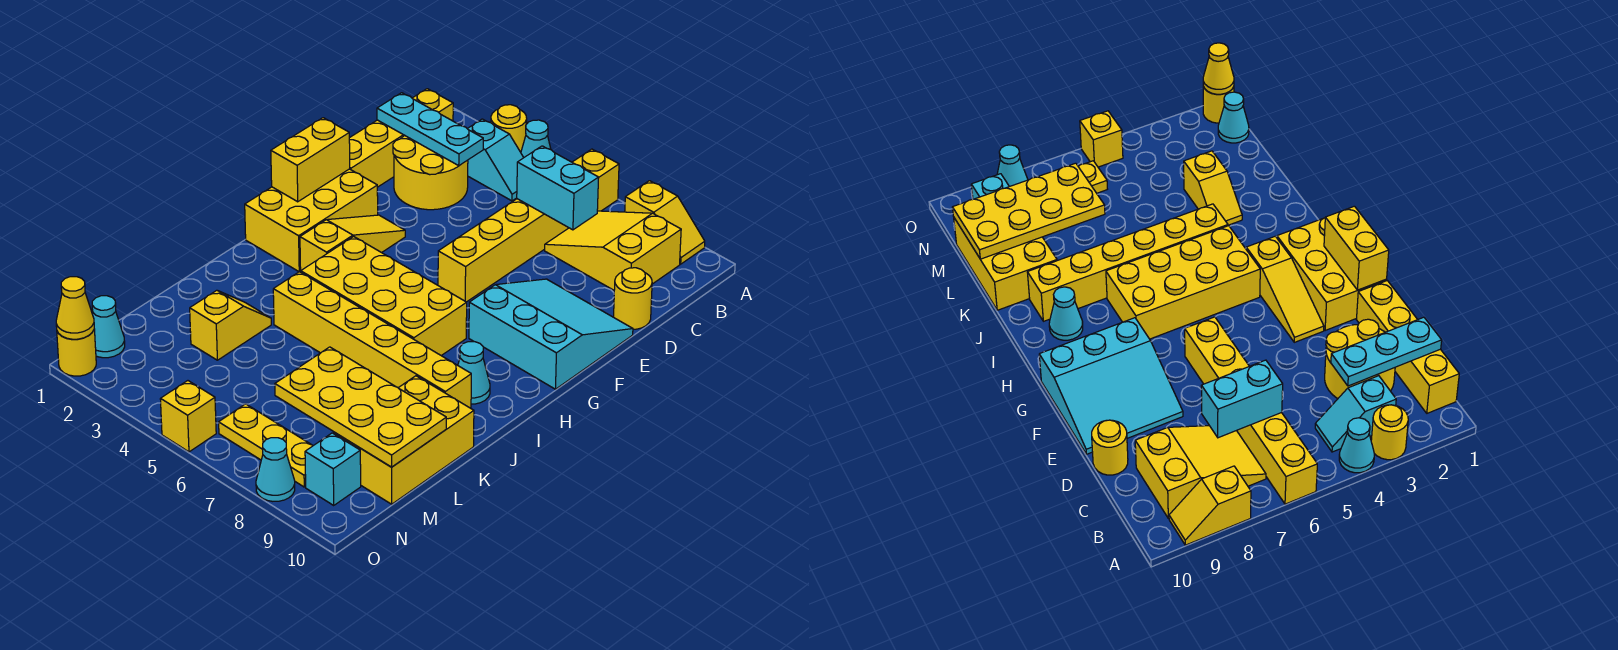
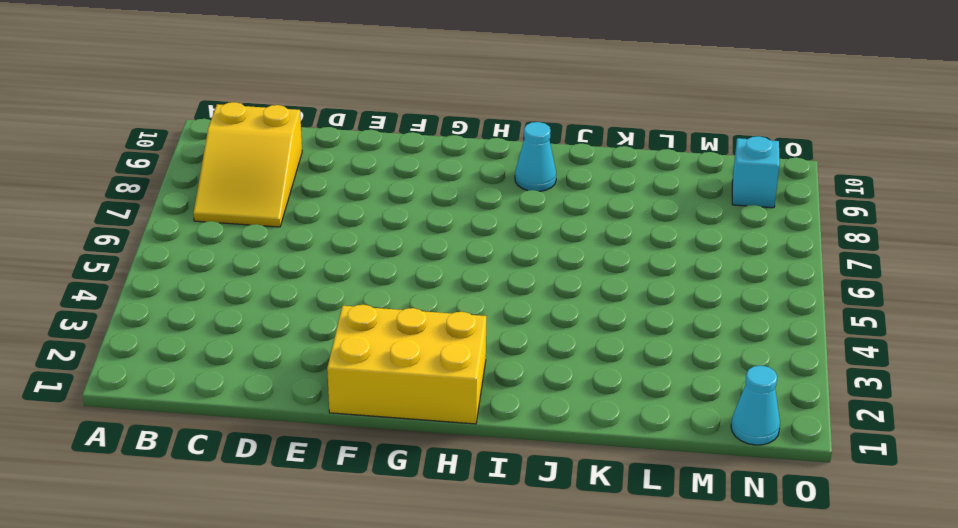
none -> yellow round brick A3 level 1
none -> cyan cone A4 level 1
none -> yellow brick A6:F6 level 1

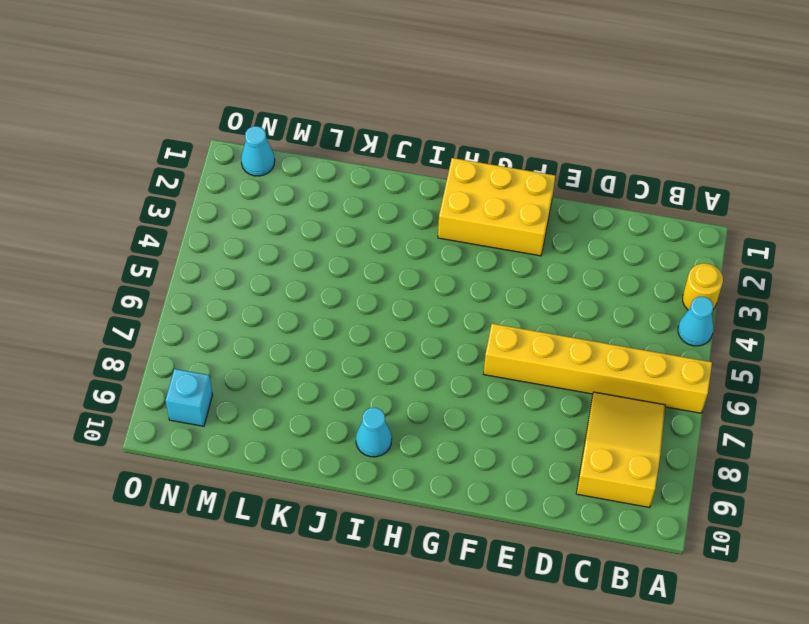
none -> yellow slope A8:A9 level 1 top 8
none -> yellow brick B1:E1 level 1
none -> cyan slope B3:B4 level 1 top 3

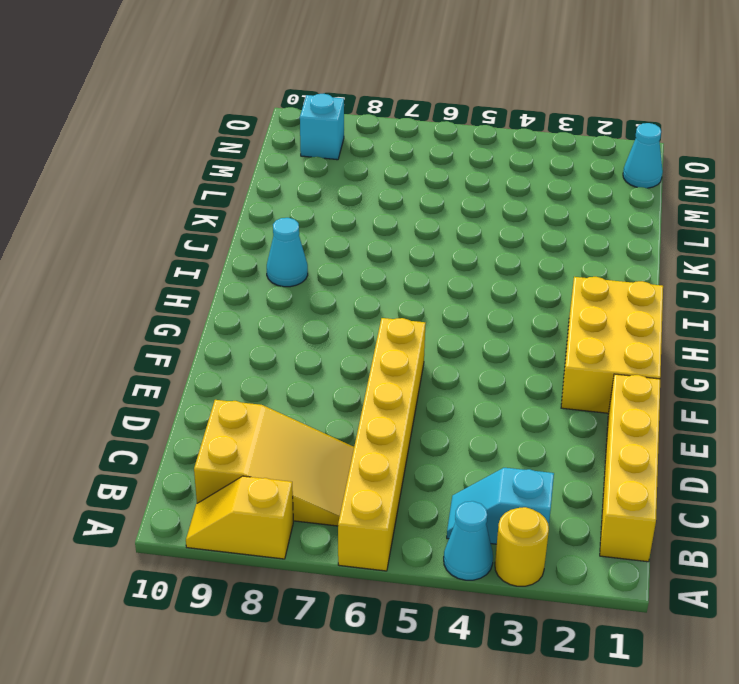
none -> yellow round brick C2:D3 level 1
none -> yellow round brick D10 level 1
none -> cyan slope E8:G10 level 1 top G

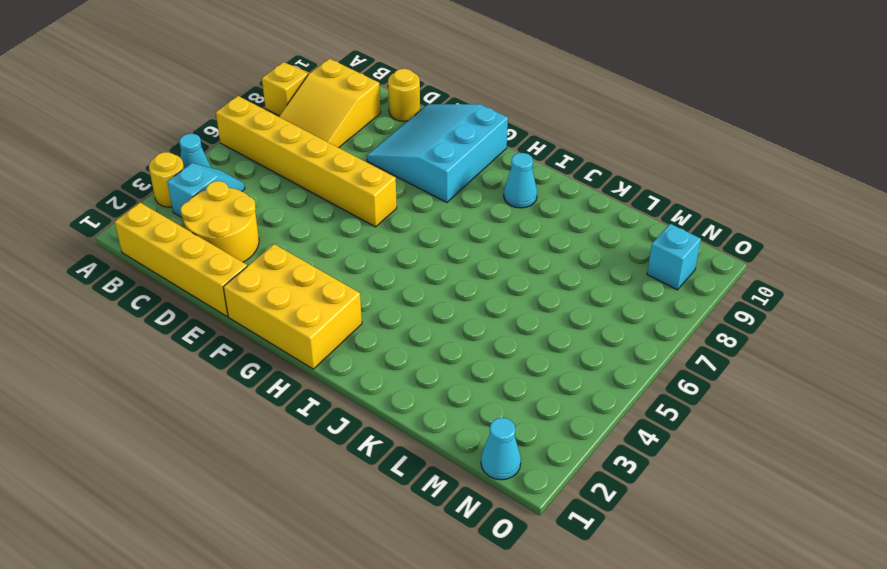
none -> yellow slope F3:H3 level 1 top H
none -> yellow brick H4:I7 level 1
none -> yellow brick J4:J9 level 1

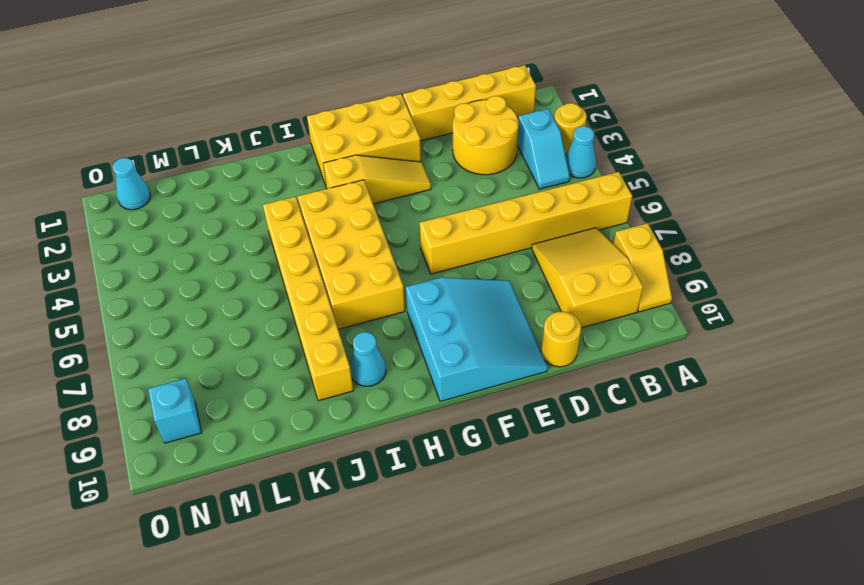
none -> yellow slope K3:L3 level 1 top L
none -> yellow brick K9:M10 level 1
none -> yellow plate N6:N8 level 1

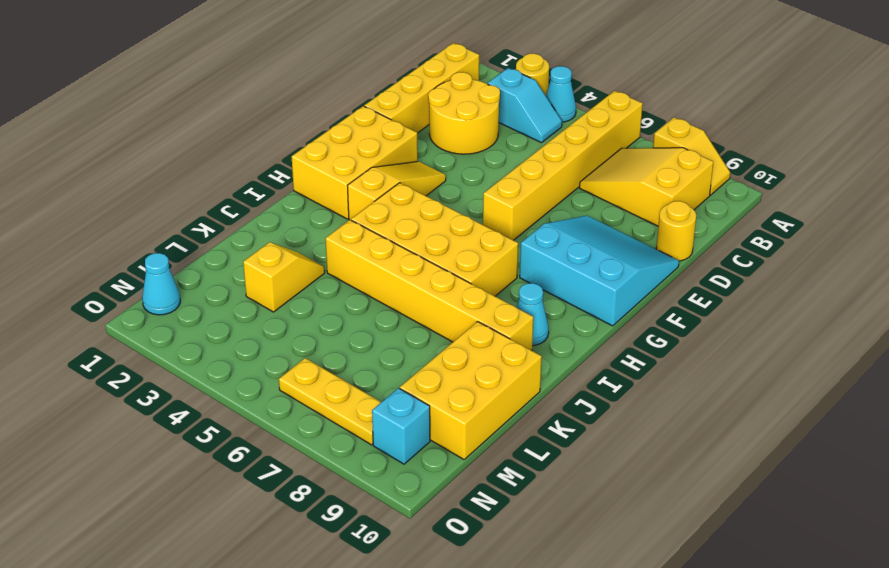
none -> yellow round brick O1 level 1
none -> yellow brick O5 level 1
none -> cyan cone O8 level 1

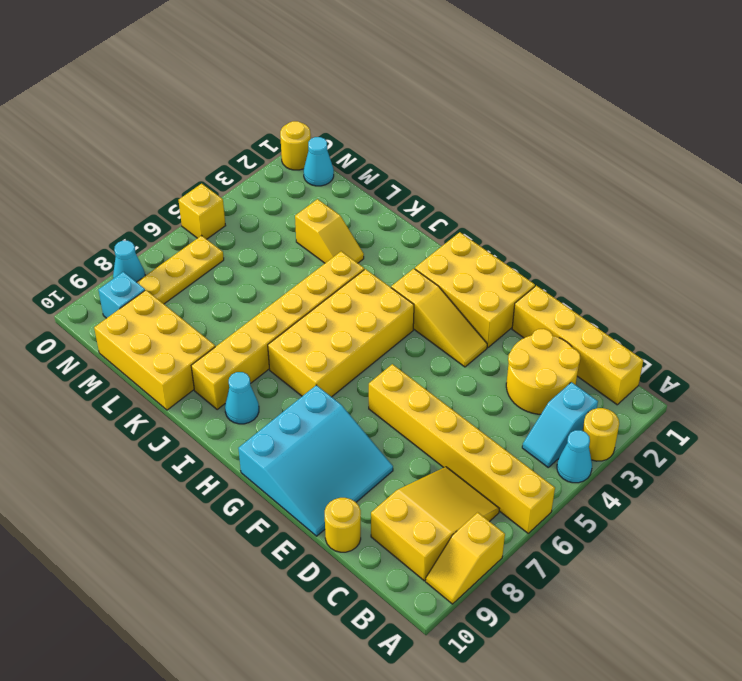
none -> cyan plate C1:C3 level 2
none -> cyan brick C6:C7 level 2
none -> yellow brick F1:G1 level 2

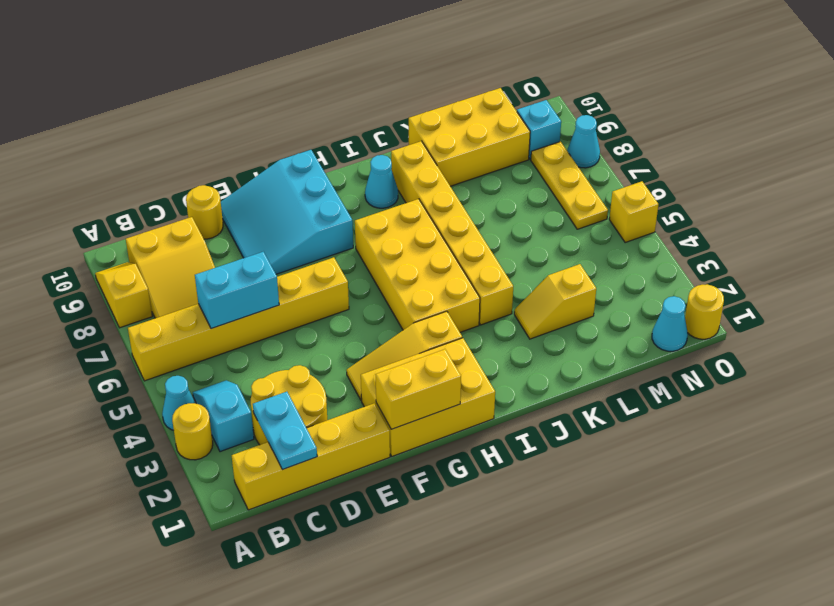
cyan plate C1:C2 level 2 -> cyan plate C1:C3 level 2
cyan brick C6:D6 level 2 -> cyan brick C6:C7 level 2
none -> yellow plate L7:M10 level 2
none -> yellow cone O1 level 2

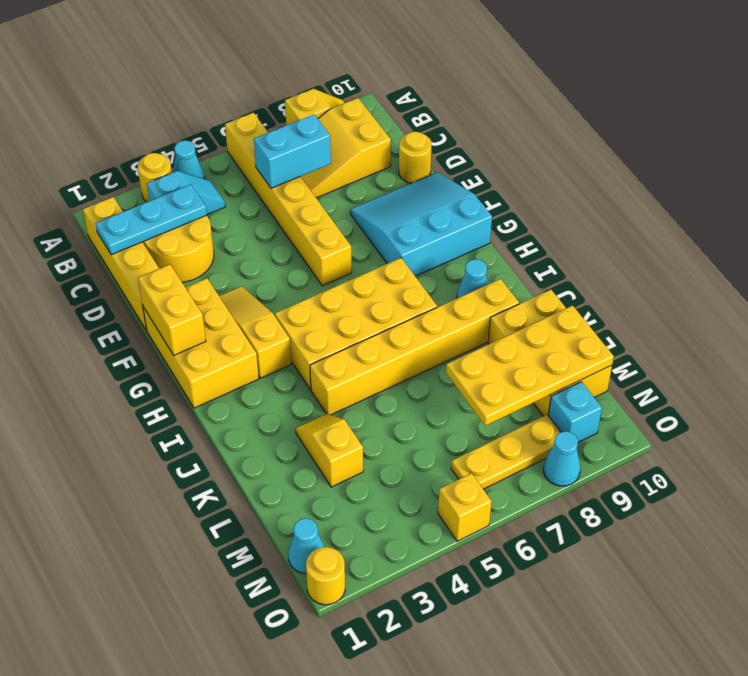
none -> yellow cone O1 level 2

